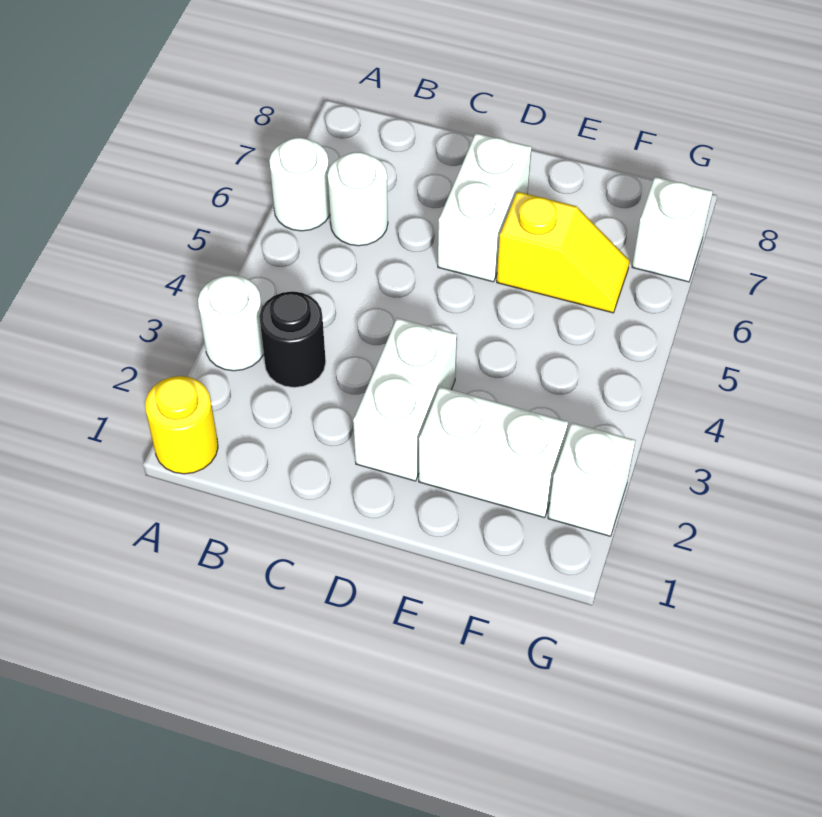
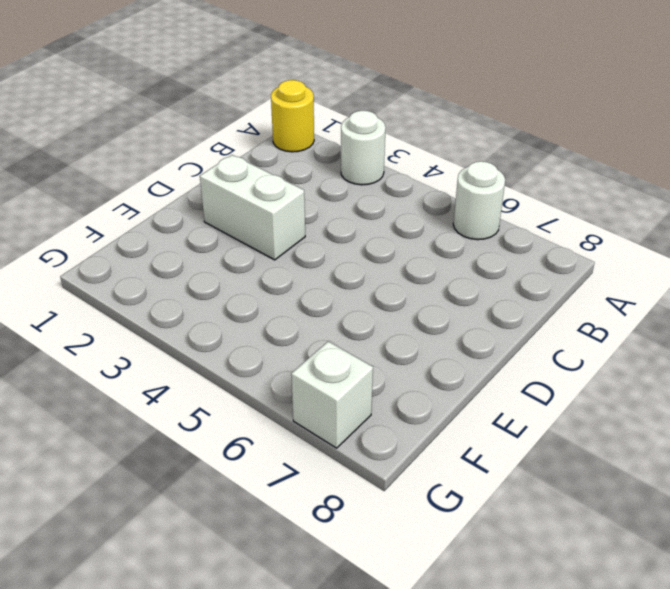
none -> black round brick B3 level 1
none -> white round brick B6 level 1

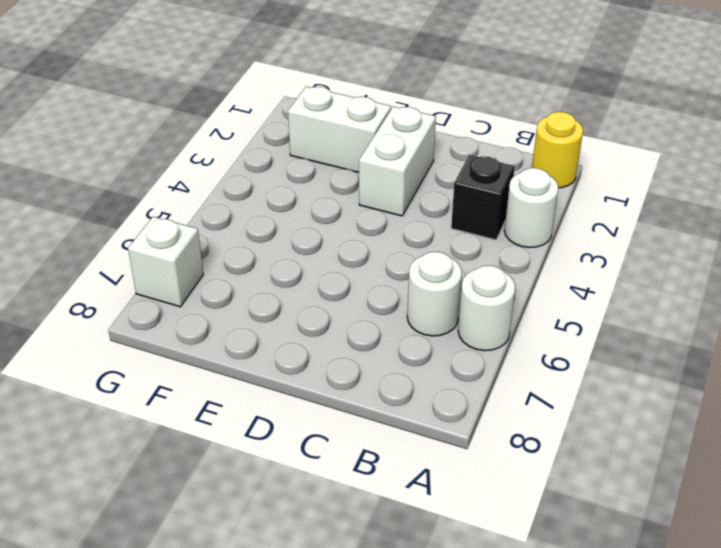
black brick B3 level 1 -> black round brick B3 level 1
none -> white brick D6:D7 level 1
none -> yellow slope E6:F6 level 1 top E

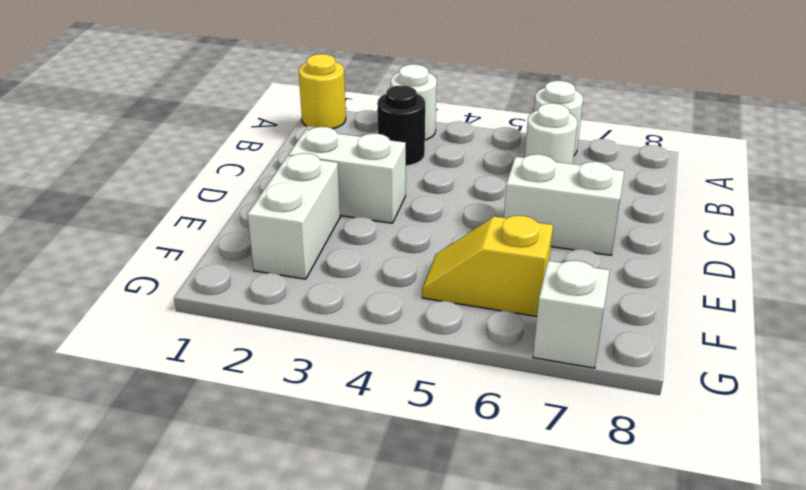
yellow slope F5:F6 level 1 top 6 -> yellow slope E6:F6 level 1 top E
none -> white brick G2 level 1

